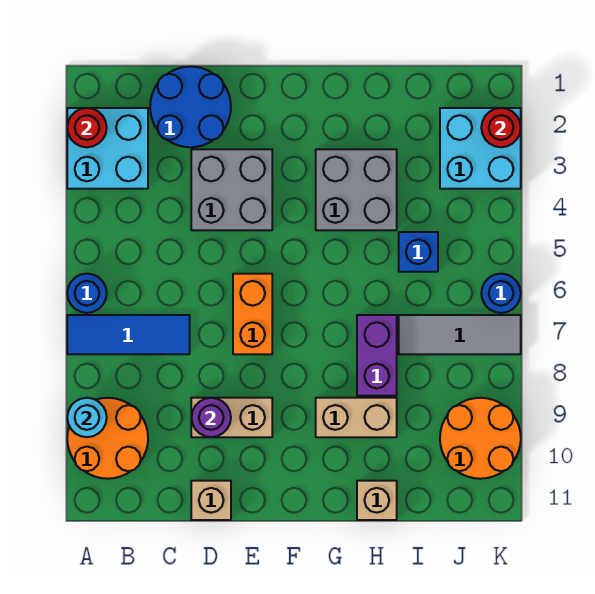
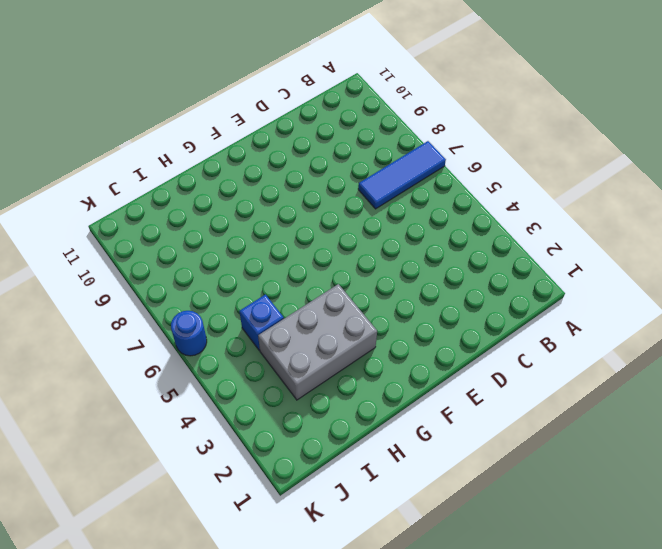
grey brick G3:I4 level 1 -> grey brick G3:H4 level 1
none -> cyan brick A2:B3 level 1
none -> blue round brick A6 level 1
none -> orange round brick A9:B10 level 1

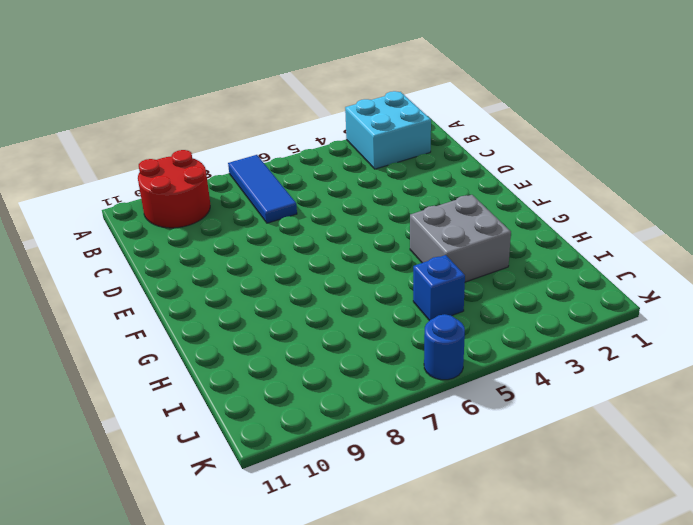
red round brick A9:B10 level 1 -> orange round brick A9:B10 level 1
none -> blue round brick A6 level 1
none -> blue round brick C1:D2 level 1
none -> grey brick D3:E4 level 1

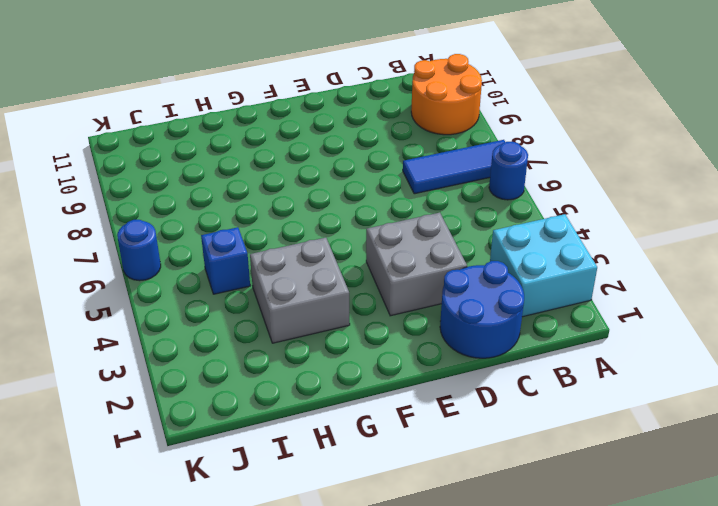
none -> tan brick D9:E9 level 1
none -> tan brick D11 level 1
none -> orange brick E6:E7 level 1

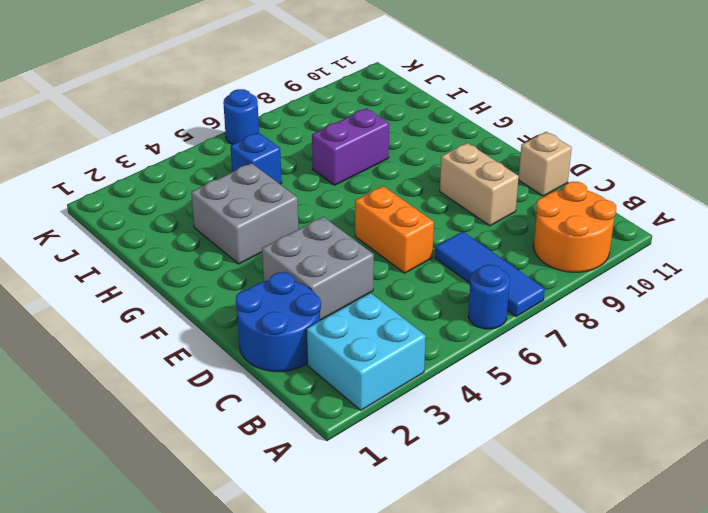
orange brick D6:E6 level 1 -> orange brick E6:E7 level 1
none -> tan brick G9:H9 level 1
none -> tan brick H11 level 1
none -> grey tile I7:K7 level 1

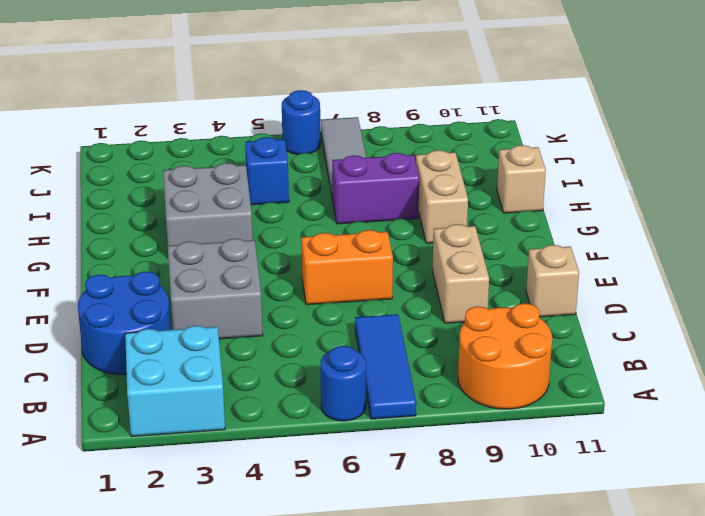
none -> cyan brick J2:K3 level 1
none -> orange round brick J9:K10 level 1
none -> red round brick A2 level 2

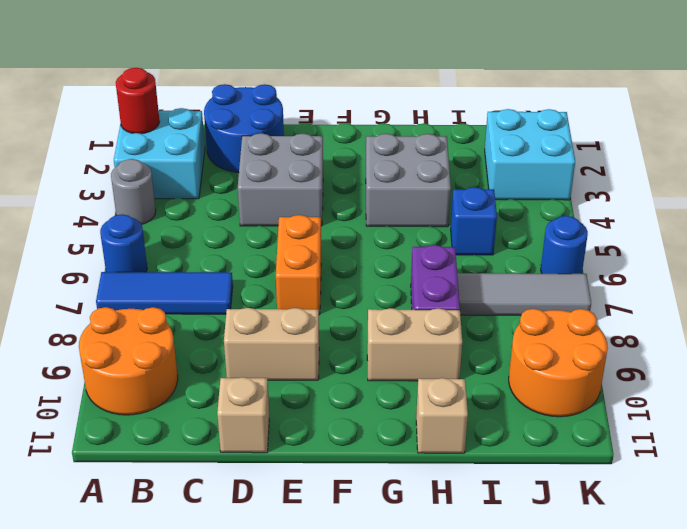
grey round brick A4 level 1 -> none
none -> cyan round brick A9 level 2
none -> purple round brick D9 level 2
none -> red round brick K2 level 2

